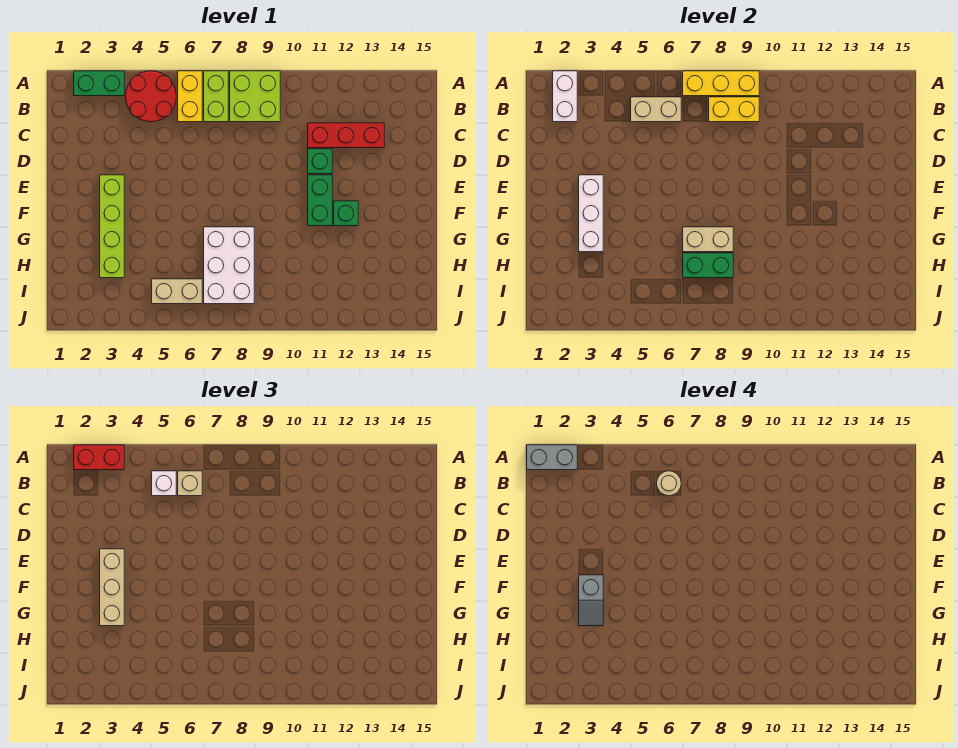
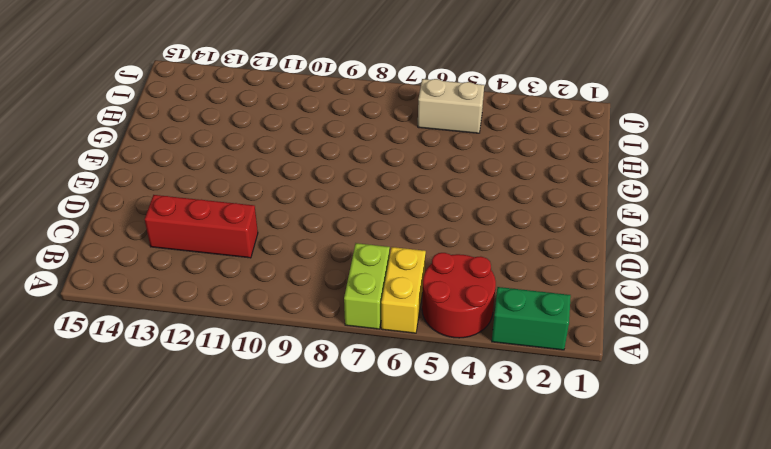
none -> lime brick A8:B9 level 1
none -> green brick D11 level 1
none -> lime brick E3:H3 level 1

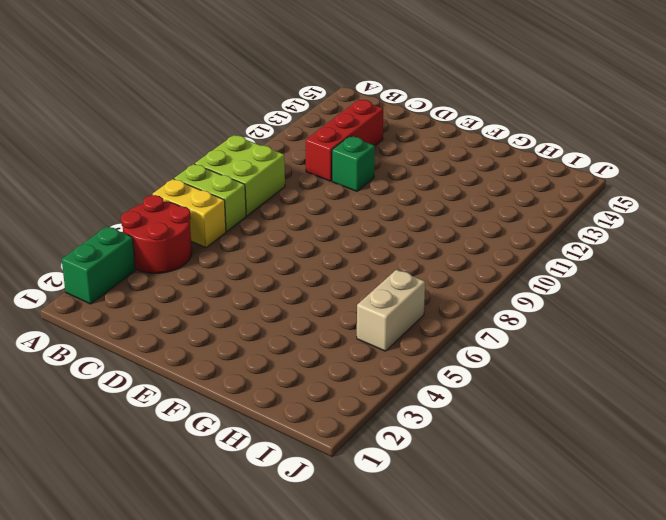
none -> lime brick E3:H3 level 1
none -> green brick E11:F11 level 1
none -> green brick F12 level 1

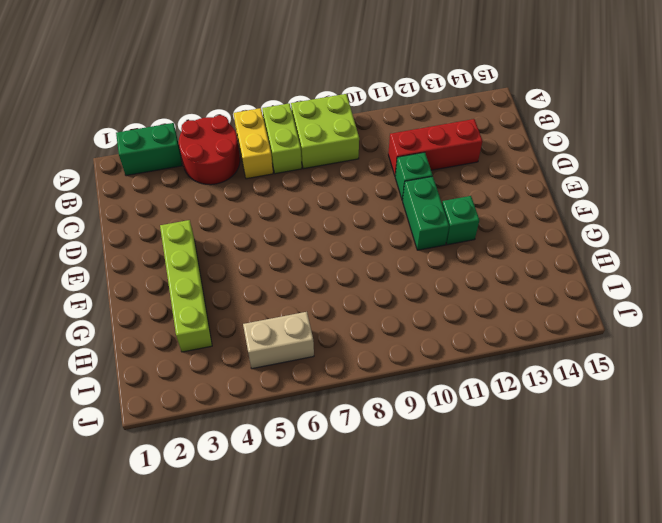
none -> white brick G7:I8 level 1
none -> white brick A2:B2 level 2
none -> yellow brick A7:A9 level 2

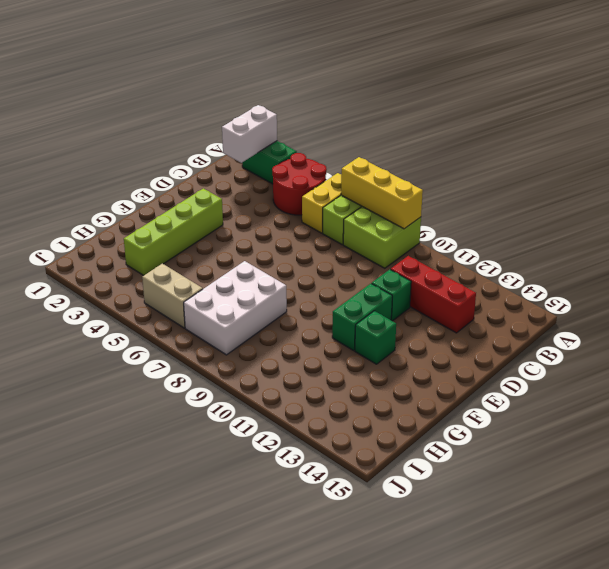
none -> tan brick B5:B6 level 2
none -> yellow brick B8:B9 level 2
none -> white brick E3:G3 level 2

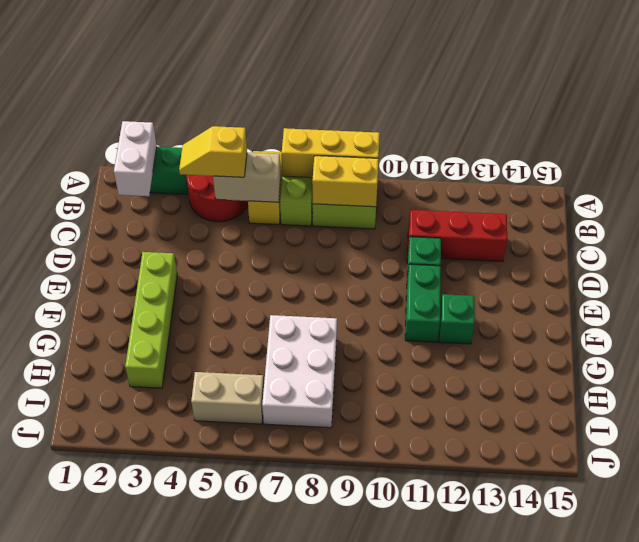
yellow slope B4:B5 level 3 top 5 -> white brick B5 level 3
none -> white brick E3:G3 level 2
none -> tan brick G7:G8 level 2
none -> green brick H7:H8 level 2

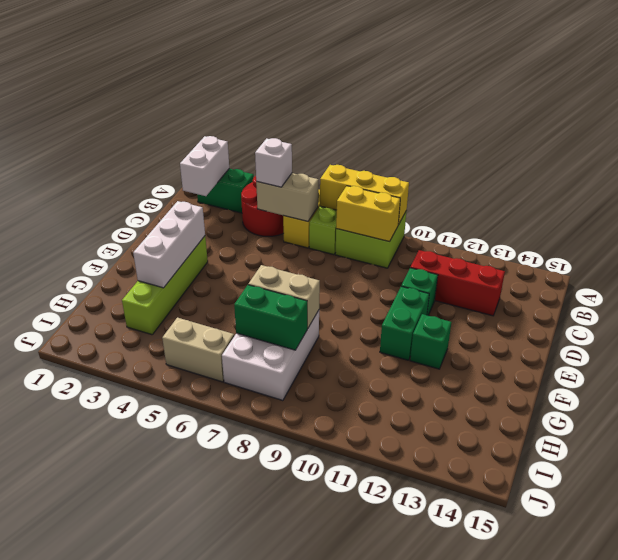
none -> red brick A2:A3 level 3
none -> tan brick B6 level 3
none -> tan brick E3:G3 level 3

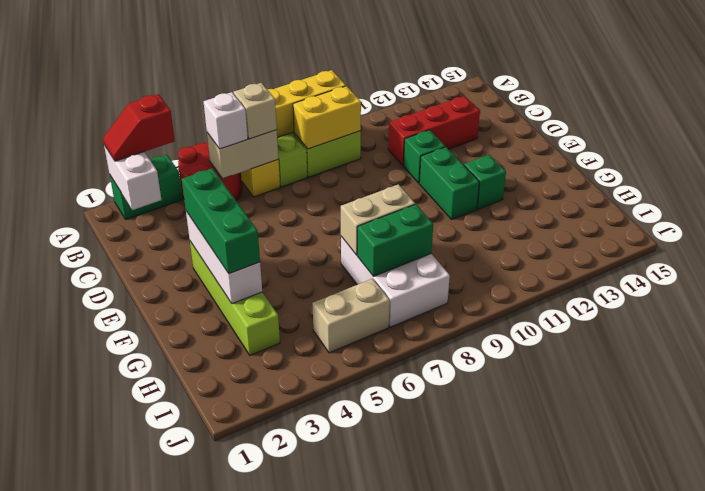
red slope A2:A3 level 3 top 3 -> red brick A2:A3 level 3
green brick E3:G3 level 3 -> tan brick E3:G3 level 3
none -> grey brick A1:A2 level 4
none -> tan round brick B6 level 4
none -> grey slope F3:G3 level 4 top F

